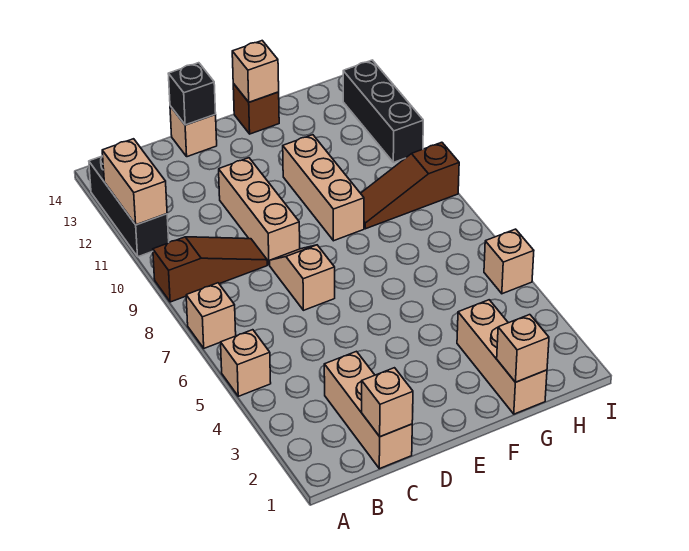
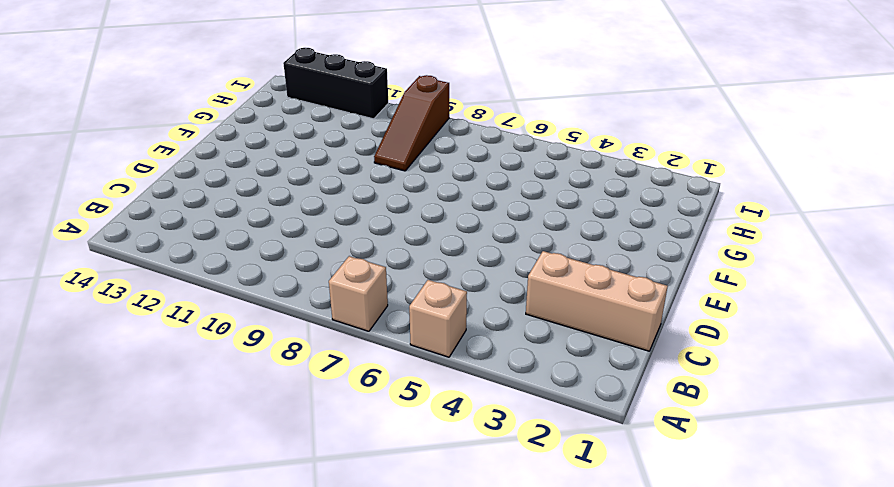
none -> brown slope A9:C9 level 1 top A
none -> black brick A11:A13 level 1
none -> tan slope D7:D8 level 1 top 7

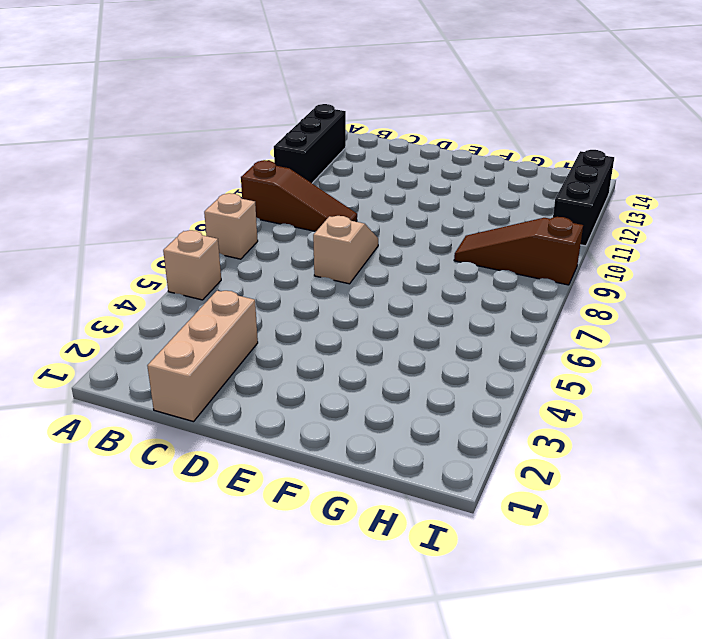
none -> tan brick D9:D11 level 1
none -> tan brick D14 level 1
none -> tan brick F9:F11 level 1

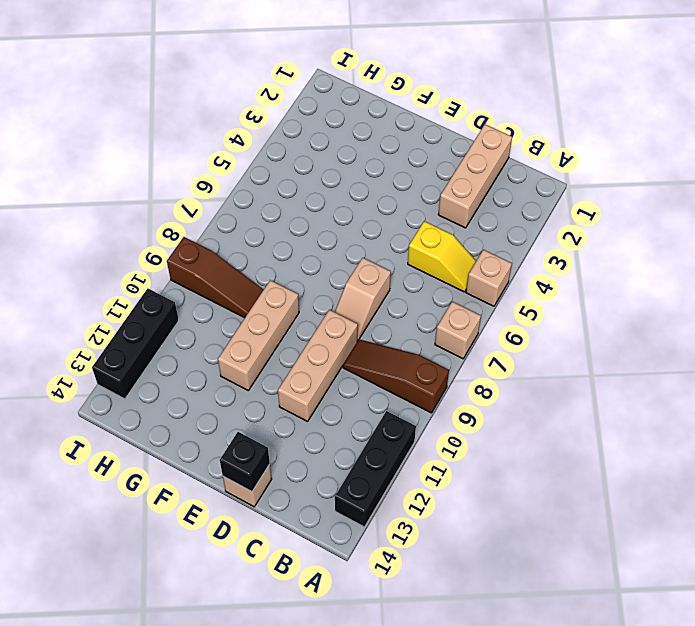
yellow slope B5:C5 level 1 top C -> none
none -> brown brick F14 level 1
none -> tan brick G1:G3 level 1
none -> tan brick I5 level 1

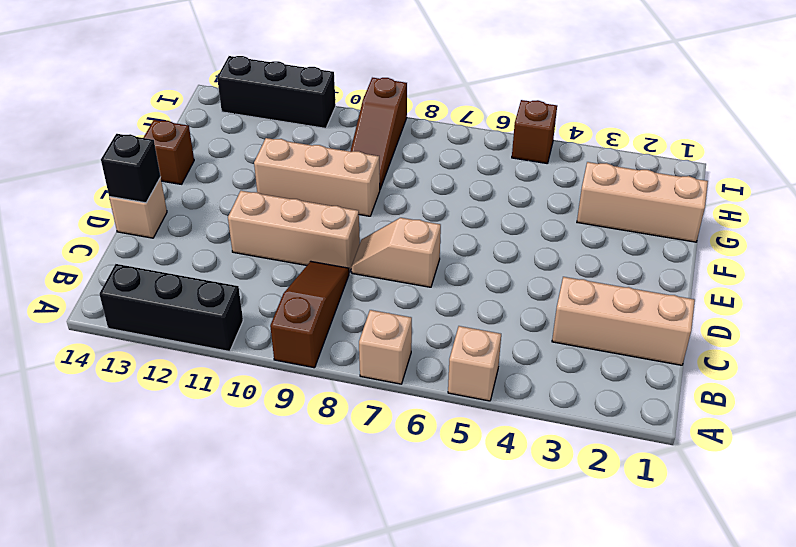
brown brick I5 level 1 -> tan brick I5 level 1
none -> tan brick A11:A12 level 2
none -> tan brick C1 level 2
none -> tan brick F14 level 2

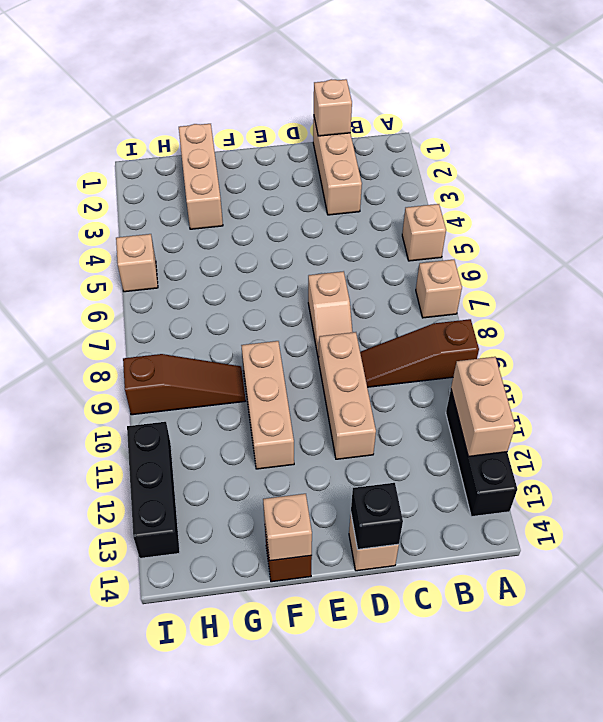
none -> tan brick G1 level 2

